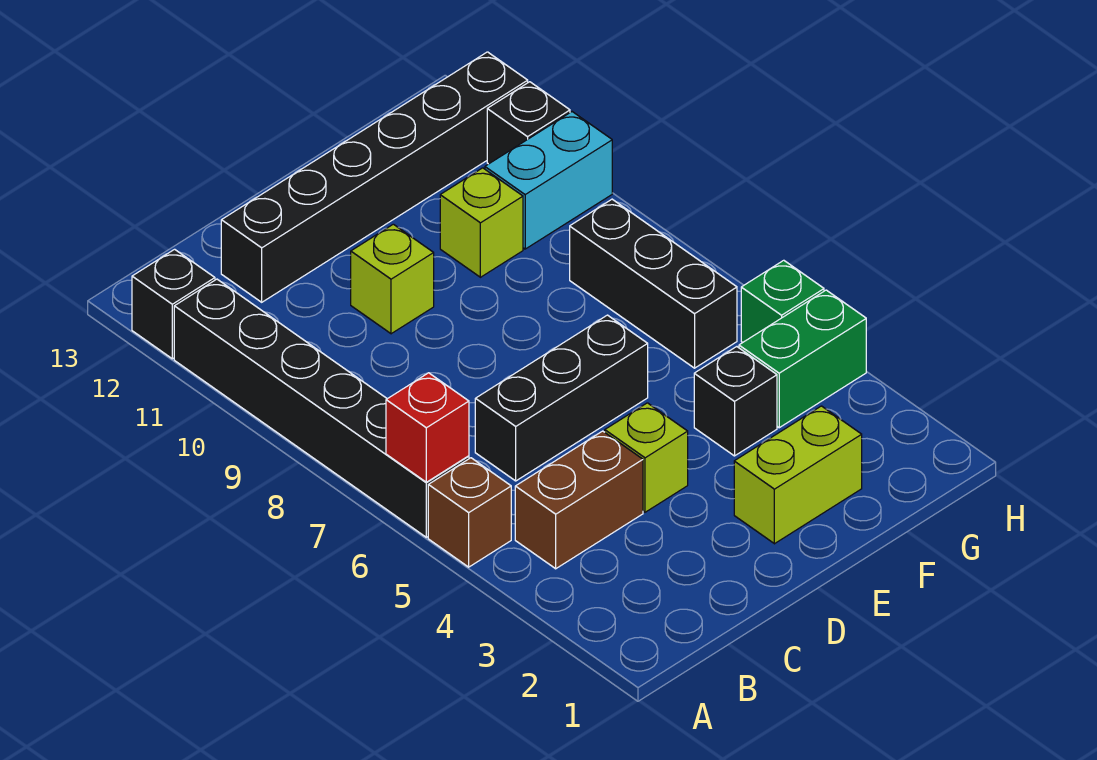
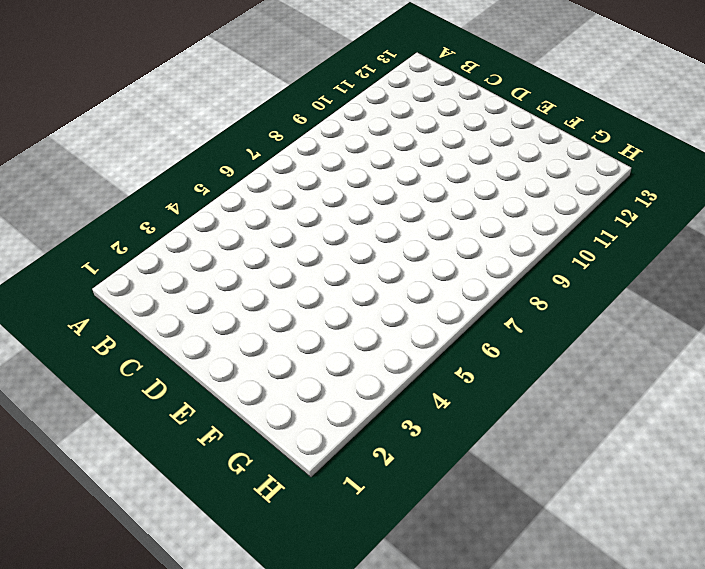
none -> brown brick A5 level 1
none -> black brick A6:A11 level 1
none -> black brick A12 level 1

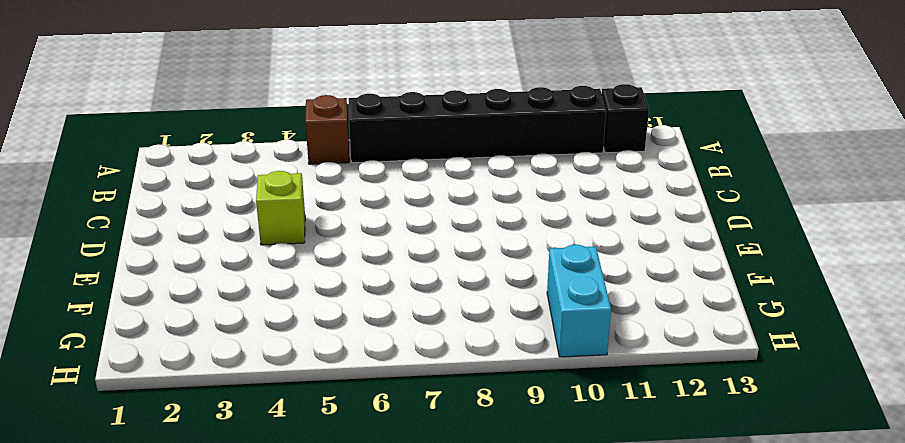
none -> brown brick B4:C4 level 1
none -> black brick C6:E6 level 1
none -> black brick C12:H12 level 1

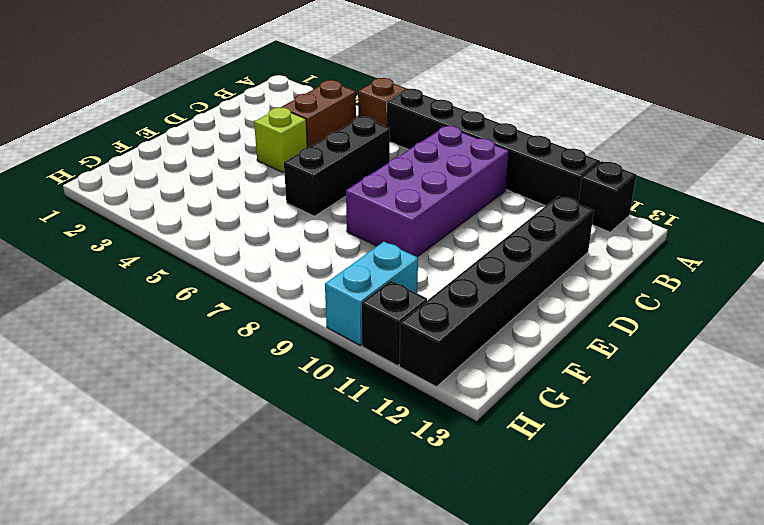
purple brick B8:E9 level 1 -> none
none -> lime brick D10 level 1
none -> lime brick E2:F2 level 1
none -> black brick F4 level 1

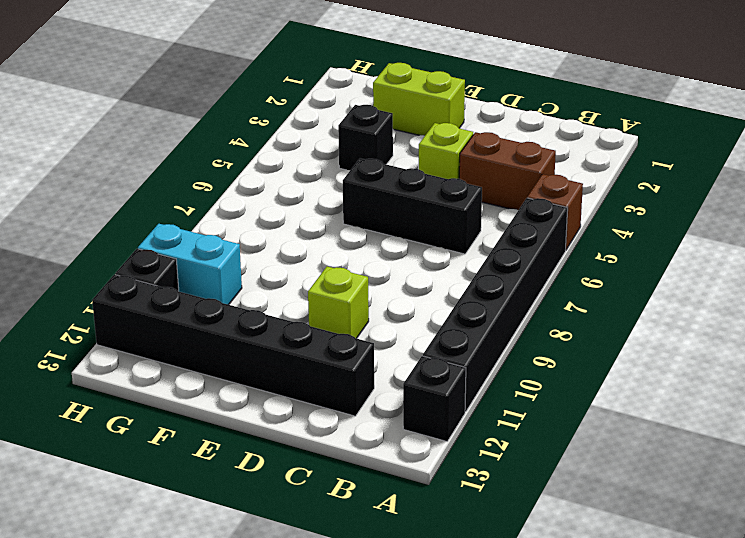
none -> lime brick F10 level 1
none -> green brick G4:H4 level 1
none -> black brick G6:G8 level 1

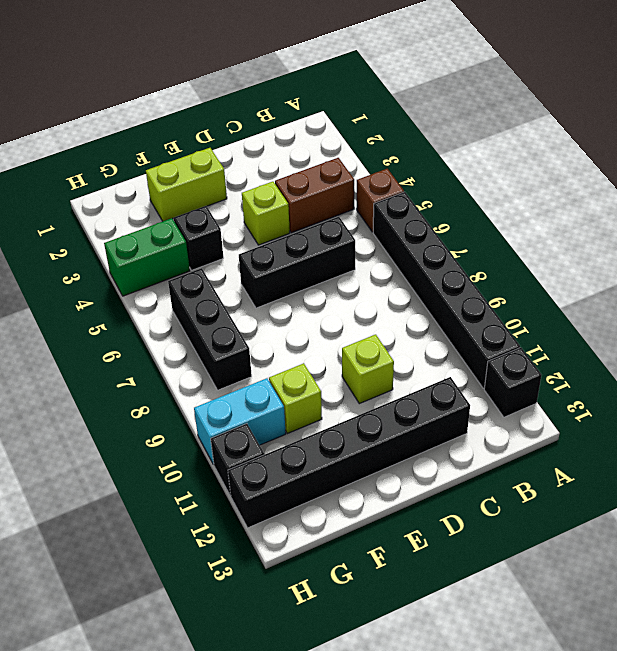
none -> green brick H5 level 1
none -> red brick A6 level 2

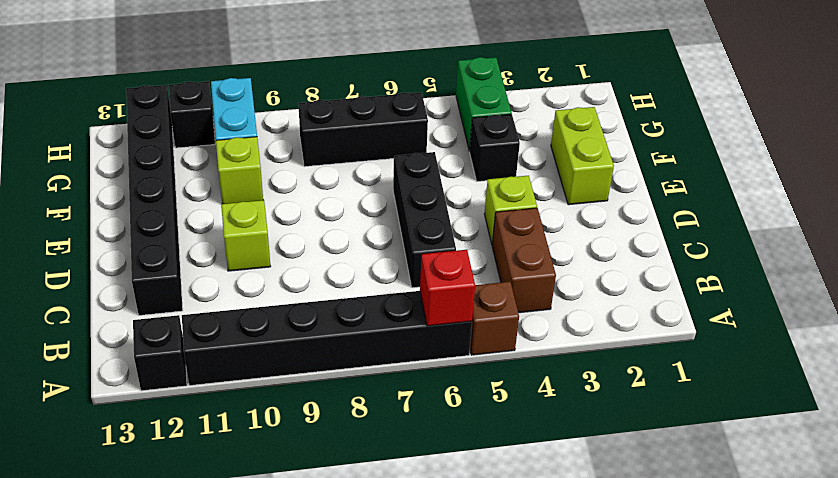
none -> green brick H5 level 1

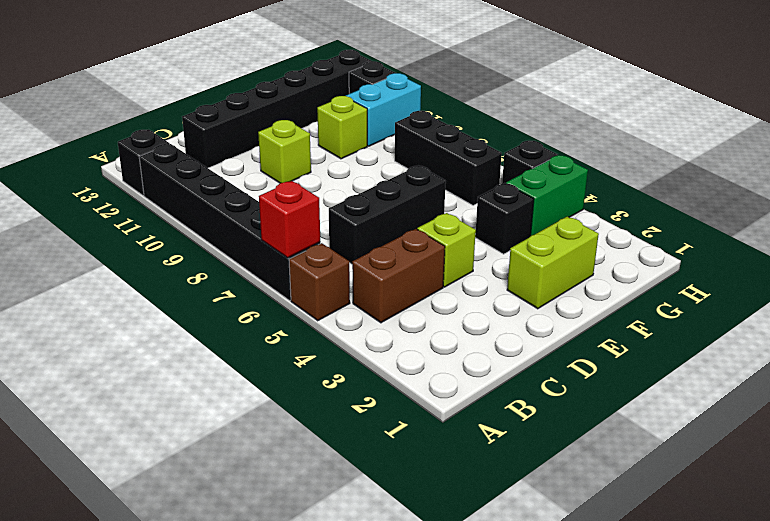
black brick H5 level 1 -> green brick H5 level 1

